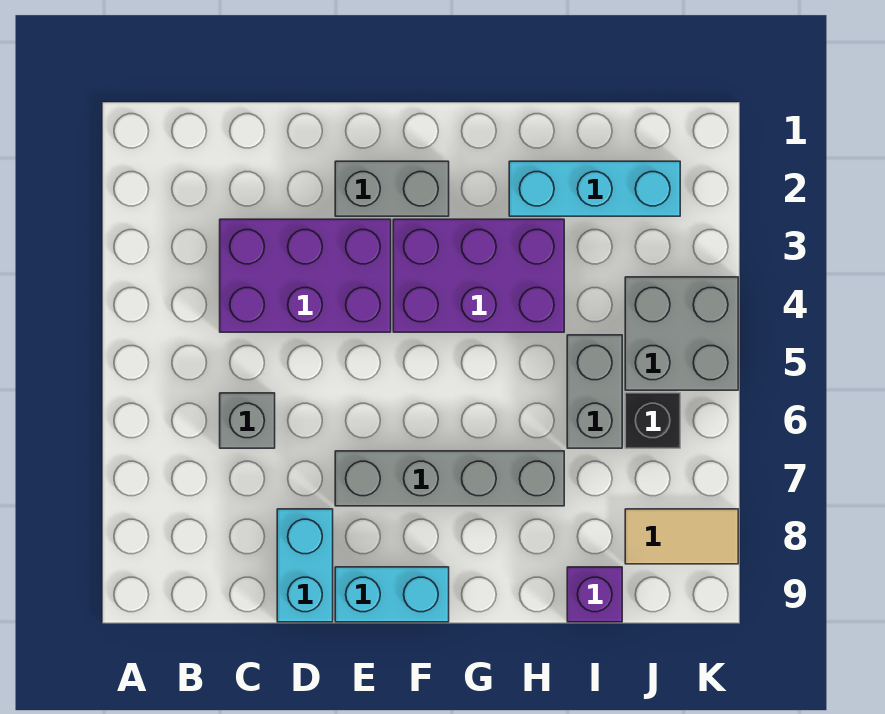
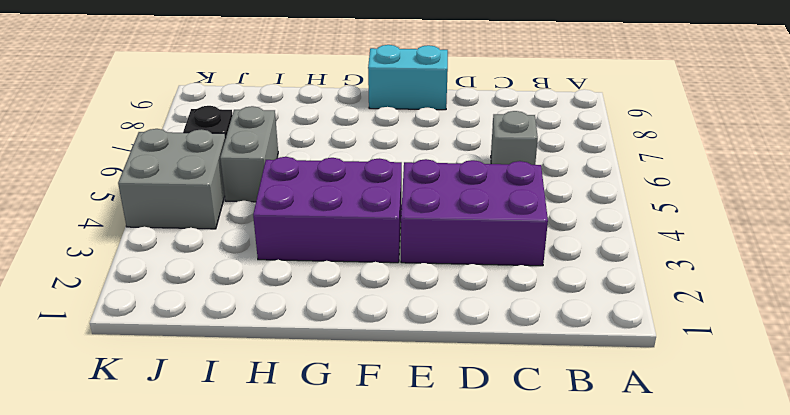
none -> cyan brick D8:D9 level 1
none -> grey brick E2:F2 level 1
none -> grey brick E7:H7 level 1

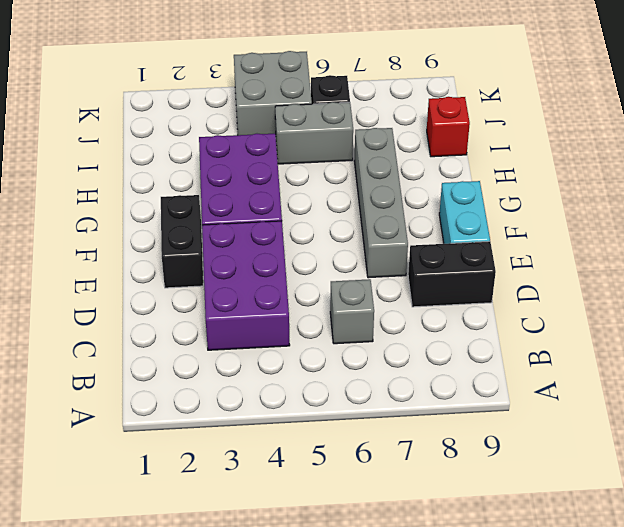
black brick D8:D9 level 1 -> cyan brick D8:D9 level 1
black brick E2:F2 level 1 -> grey brick E2:F2 level 1
red brick I9 level 1 -> purple brick I9 level 1
none -> cyan brick H2:J2 level 1
none -> tan tile J8:K8 level 1

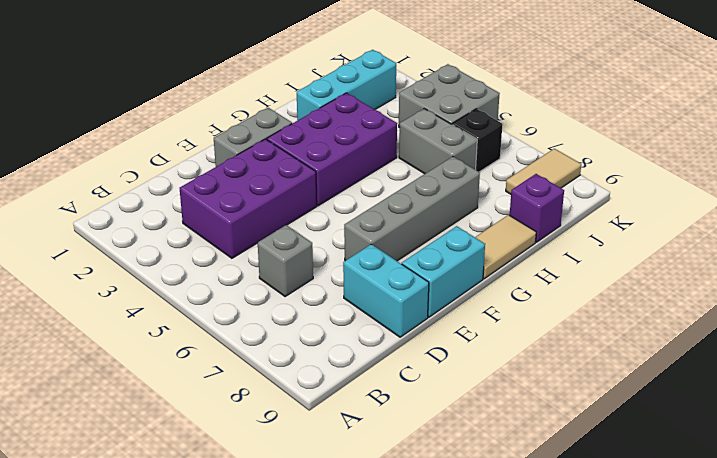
tan tile G9:H9 level 1 -> none

